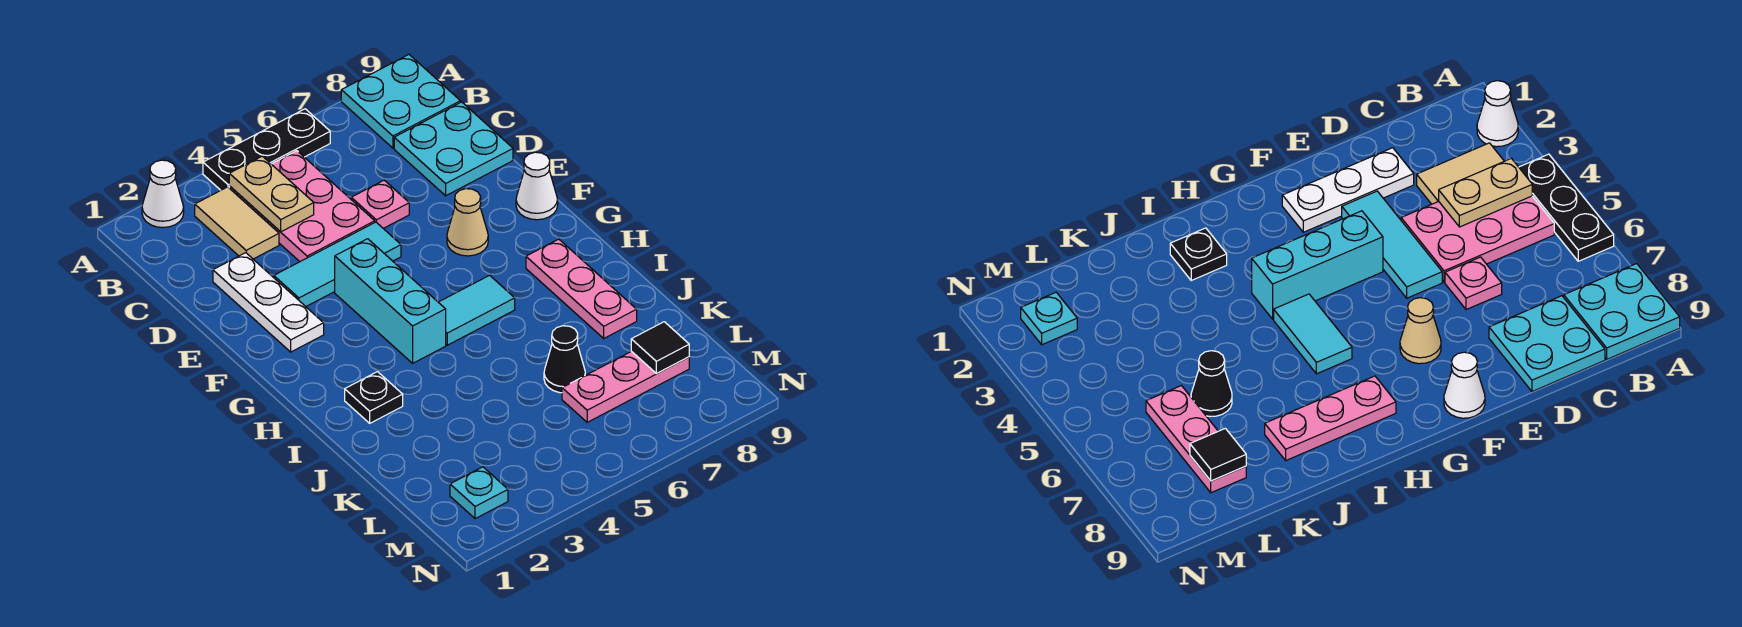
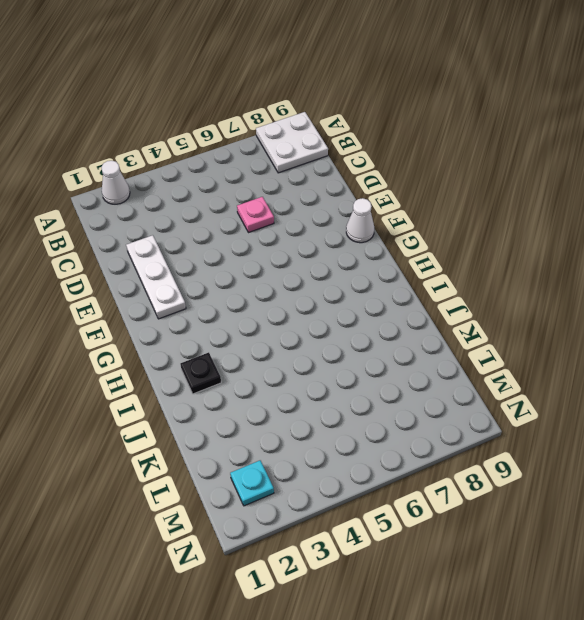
white plate A8:B9 level 1 -> cyan plate A8:B9 level 1
none -> black plate A4:A6 level 1
none -> tan tile B3:C3 level 1
none -> pink plate B4:D5 level 1

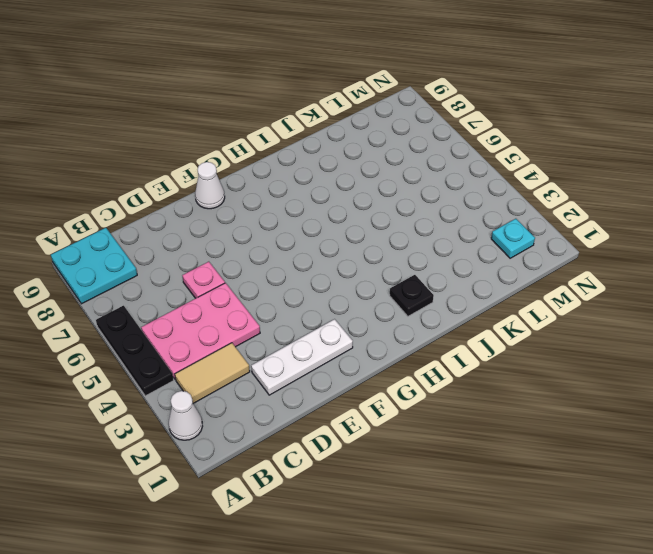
none -> cyan plate C8:D9 level 1
none -> cyan tile E3:E5 level 1
none -> cyan brick F4:H4 level 1

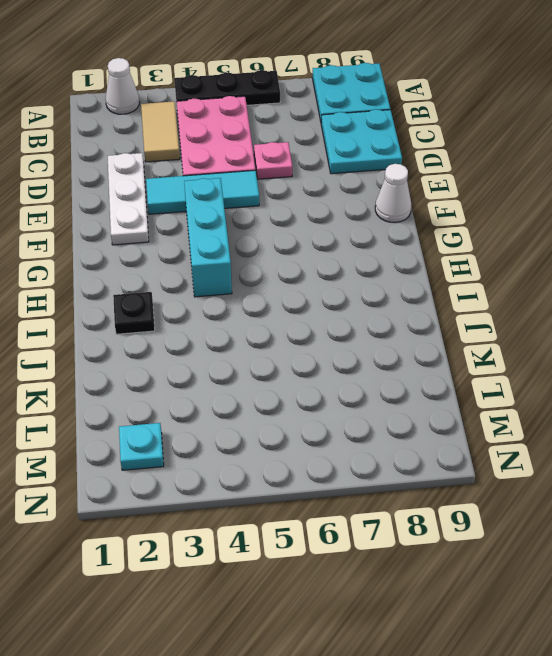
none -> tan cone F7 level 1
none -> cyan tile H5:H6 level 1
none -> pink plate H8:J8 level 1

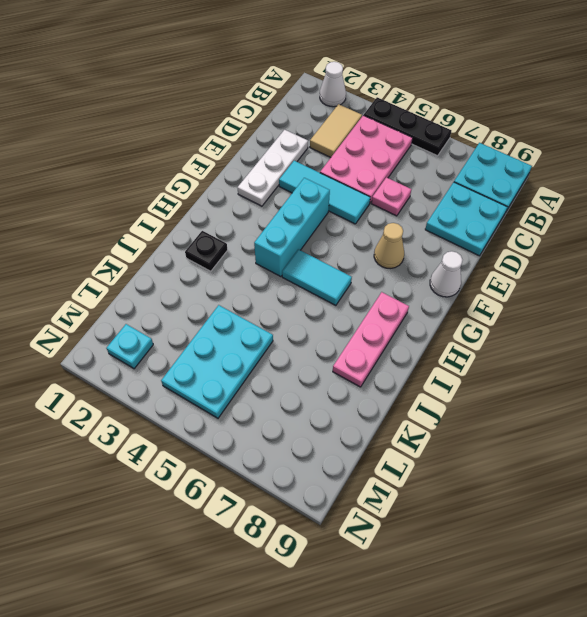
cyan plate K4:M5 level 1 -> none
none -> black cone K6 level 1
none -> pink plate L6:L8 level 1
none -> tan plate B4:C4 level 2

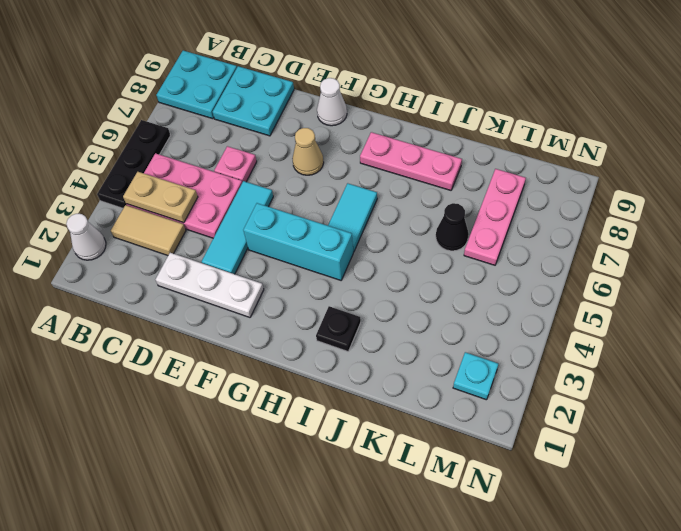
none -> black tile L8 level 2

